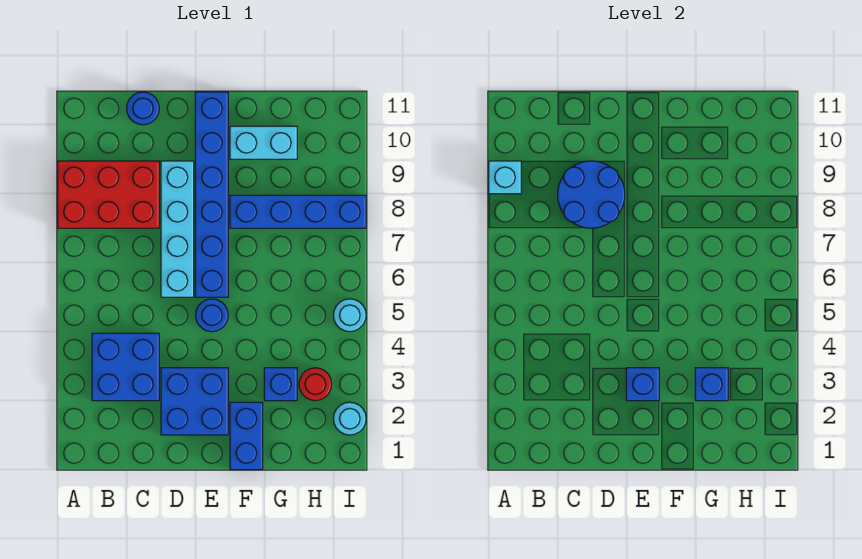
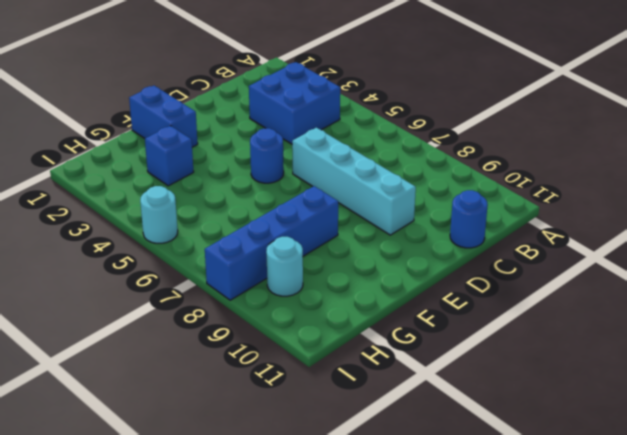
cyan round brick H9 level 1 -> cyan round brick I2 level 1
none -> red brick A8:C9 level 1
none -> blue brick D2:E3 level 1
none -> blue brick E6:E11 level 1

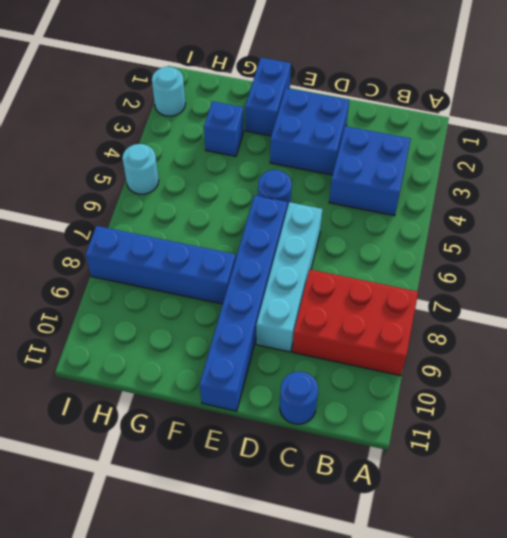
none -> cyan brick F10:G10 level 1
none -> red round brick H3 level 1
none -> cyan brick A9 level 2

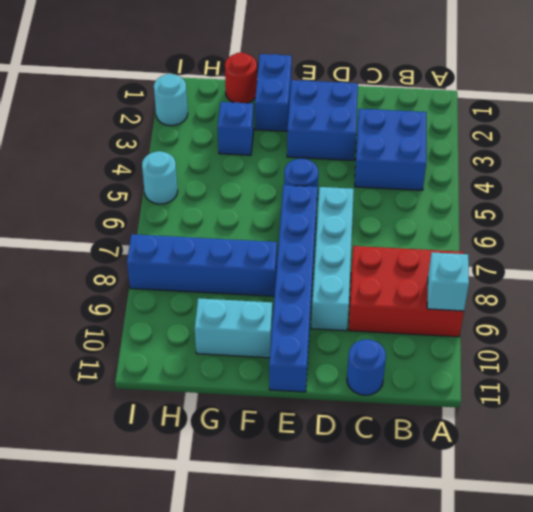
red round brick G1 level 1 -> red round brick H3 level 1
none -> blue round brick C8:D9 level 2
none -> blue brick E3 level 2
none -> blue brick G3 level 2

